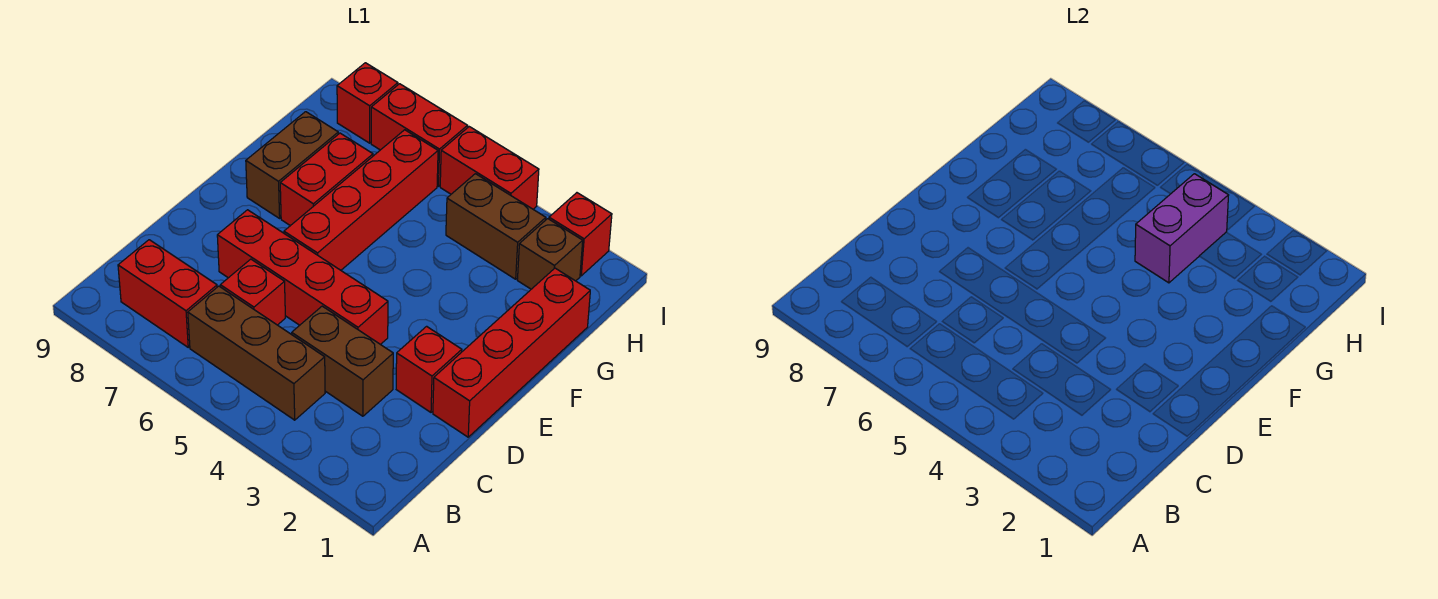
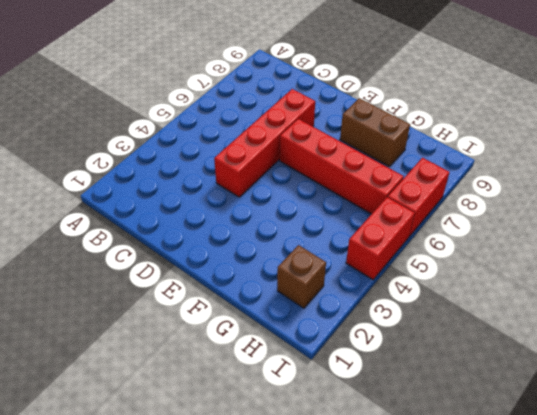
none -> brown brick B4:B6 level 1
none -> red brick B7:B8 level 1
none -> brown brick C3:C4 level 1

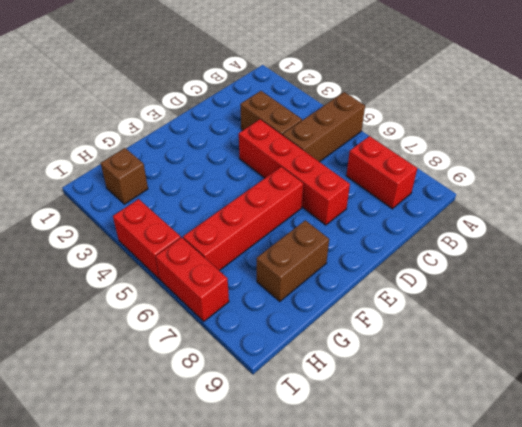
brown brick A5:C5 level 1 -> brown brick B4:B6 level 1
none -> red brick C6 level 1
none -> red brick D1:G1 level 1
none -> red brick D2 level 1

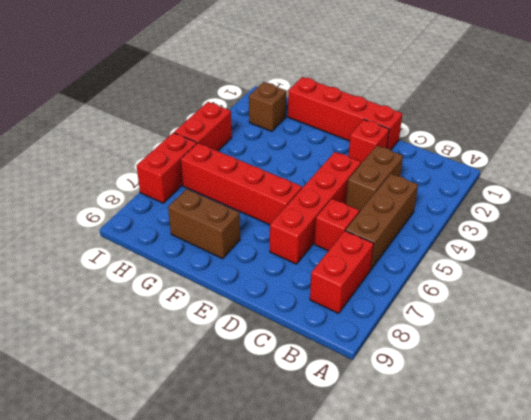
none -> red brick F7:G7 level 1
none -> brown brick H3:H4 level 1
none -> red brick I2 level 1

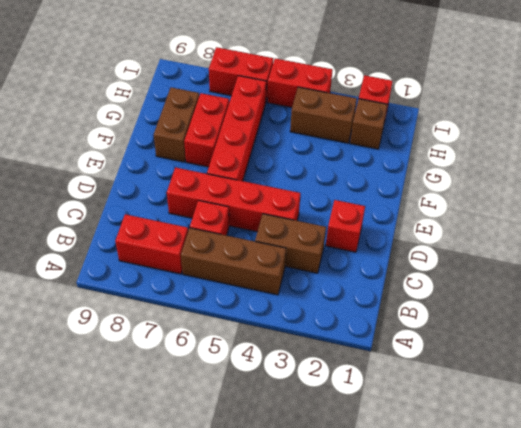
none -> red brick D1:G1 level 1
none -> red brick I8 level 1
none -> purple brick G4:H4 level 2

